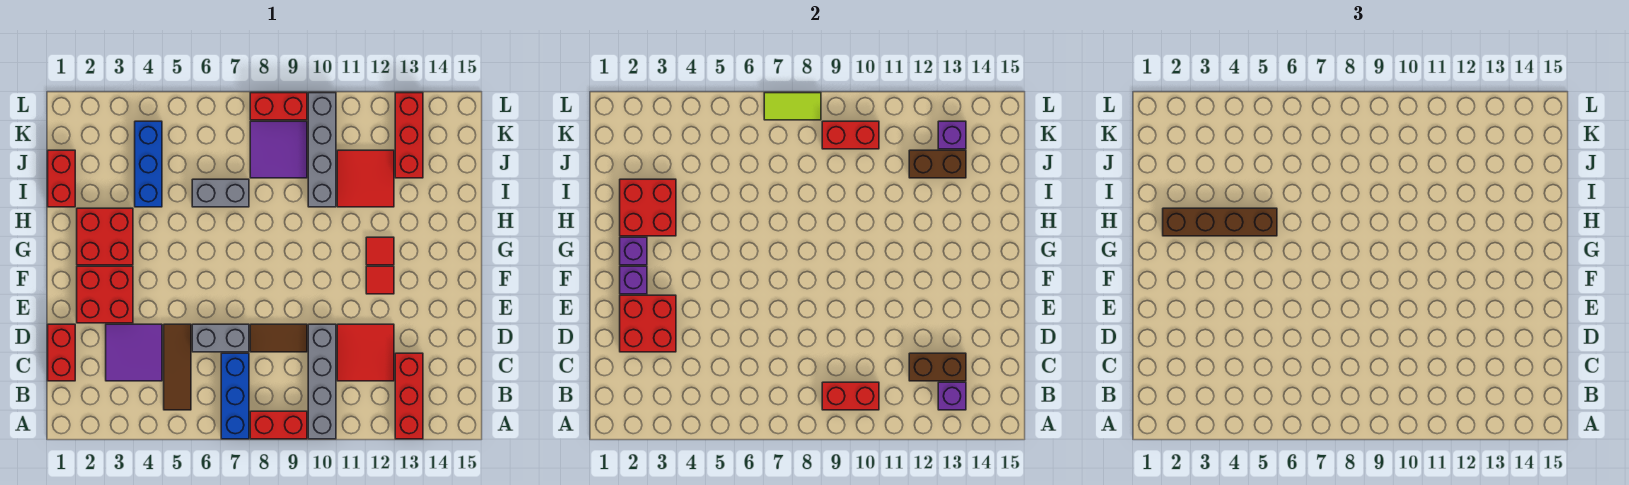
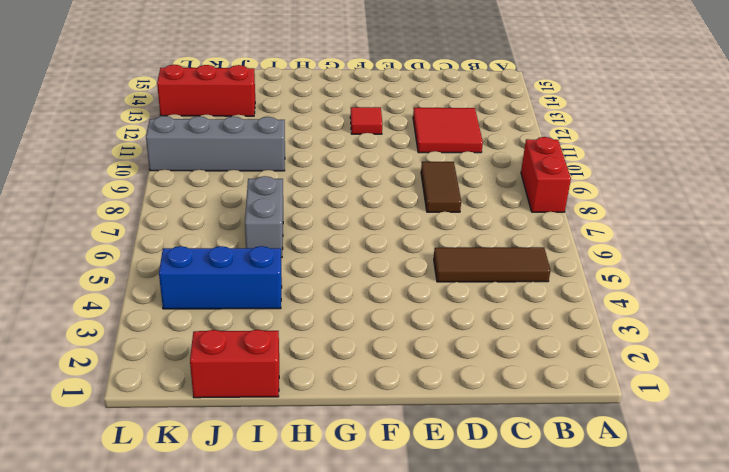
none -> blue brick A7:C7 level 1
none -> grey brick A10:D10 level 1
none -> red brick A13:C13 level 1
none -> red brick C1:D1 level 1

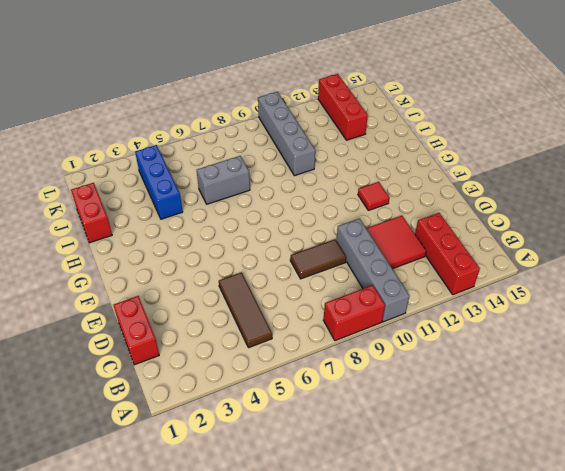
none -> blue brick A7:C7 level 1
none -> purple tile C3:D4 level 1
none -> grey brick D6:D7 level 1
none -> red brick E2:F3 level 1

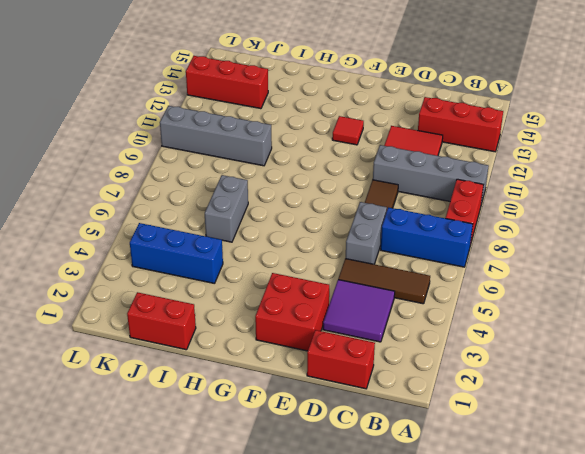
none -> red brick G2:H3 level 1
none -> red tile G12 level 1
none -> red tile I11:J12 level 1
none -> purple tile J8:K9 level 1

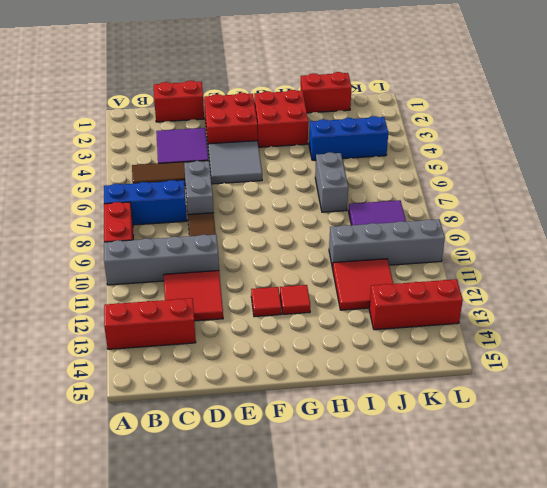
grey tile E4:F5 level 1 -> none
none -> red brick L8:L9 level 1
none -> red brick B9:B10 level 2
none -> purple brick B13 level 2
none -> brown brick C12:C13 level 2

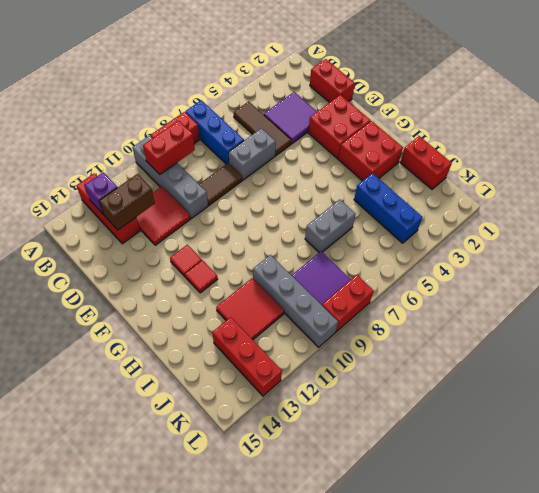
none -> red brick D2:E3 level 2
none -> purple brick F2 level 2
none -> purple brick G2 level 2
none -> red brick H2:I3 level 2

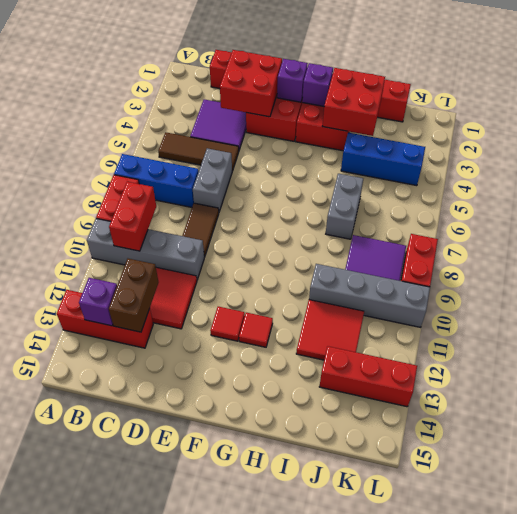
none -> brown brick J12:J13 level 2
none -> red brick K9:K10 level 2
none -> purple brick K13 level 2
none -> lime tile L7:L8 level 2

